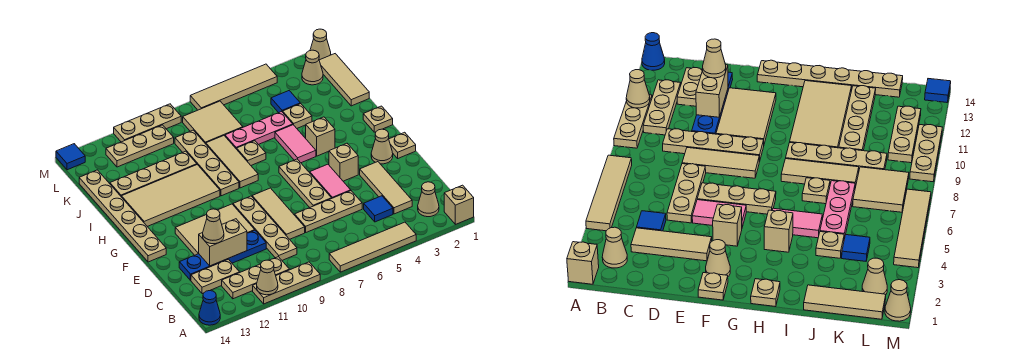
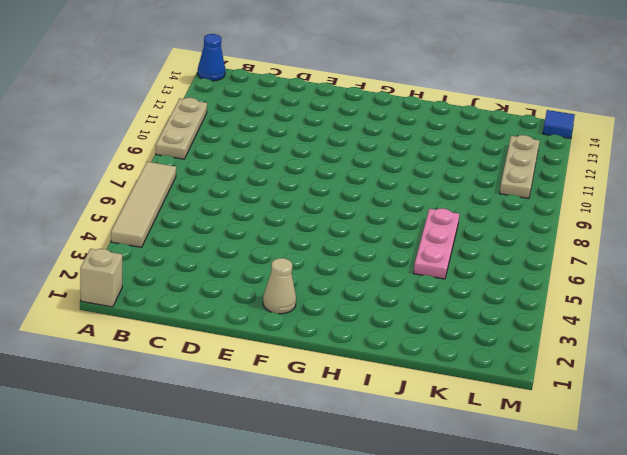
none -> tan cone B2 level 1
none -> tan plate B10:B12 level 1
none -> tan tile C3:E3 level 1
none -> blue tile C4 level 1

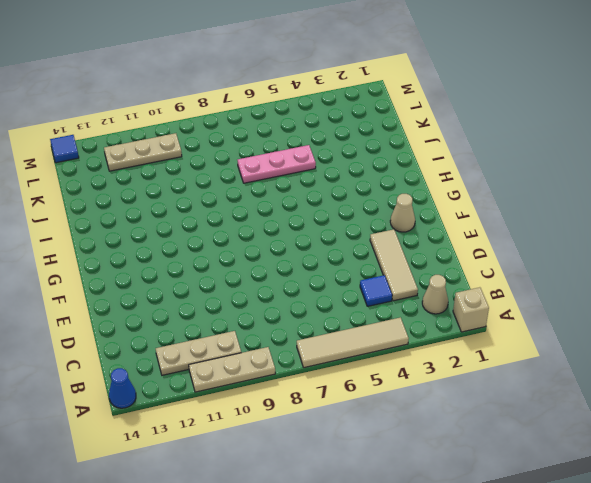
none -> tan plate C9:F9 level 1
none -> tan plate C12:C13 level 1
none -> tan plate D5:D7 level 1
none -> tan tile D8:F8 level 1

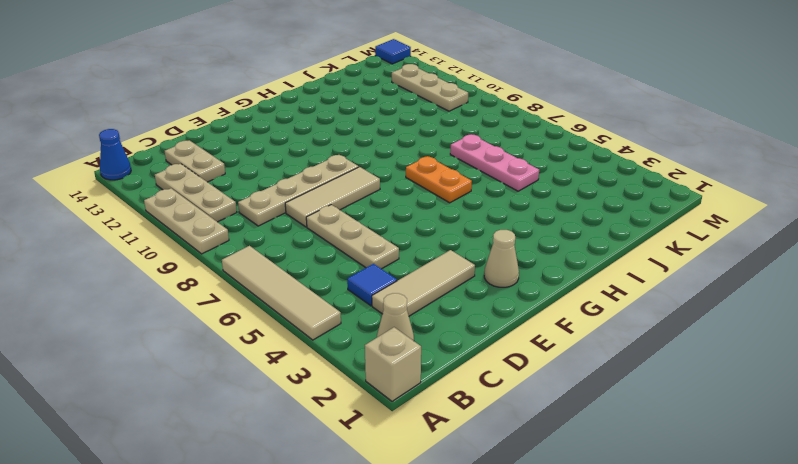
orange plate H6:H7 level 1 -> none
none -> blue plate D10:D13 level 1
none -> pink tile E5:F5 level 1
none -> tan plate E6:G6 level 1
none -> tan tile E10:F12 level 1

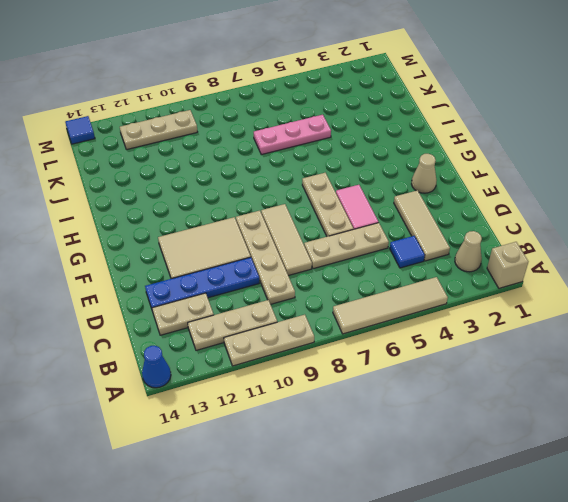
none -> tan plate F1 level 1
none -> tan brick F4 level 1
none -> tan plate F14:K14 level 1
none -> tan plate H1 level 1

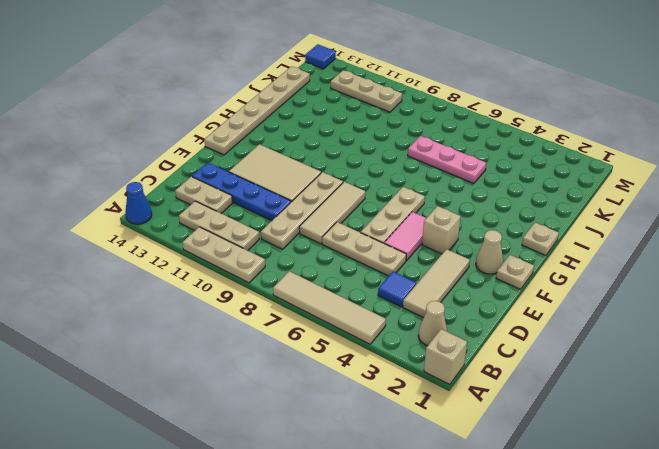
none -> tan brick H4 level 1
none -> pink tile H5:I5 level 1
none -> tan tile H8:J8 level 1
none -> tan plate H9:K9 level 1

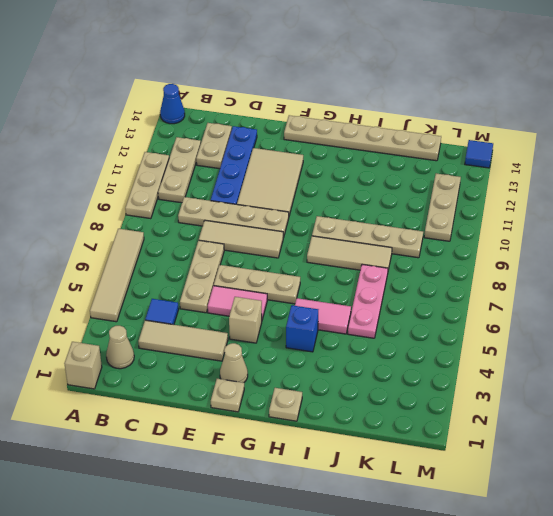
blue brick H4 level 1 -> tan brick H4 level 1
none -> tan tile H10:I13 level 1
none -> tan plate I7 level 1
none -> tan tile J1:L1 level 1
none -> tan plate J4 level 1

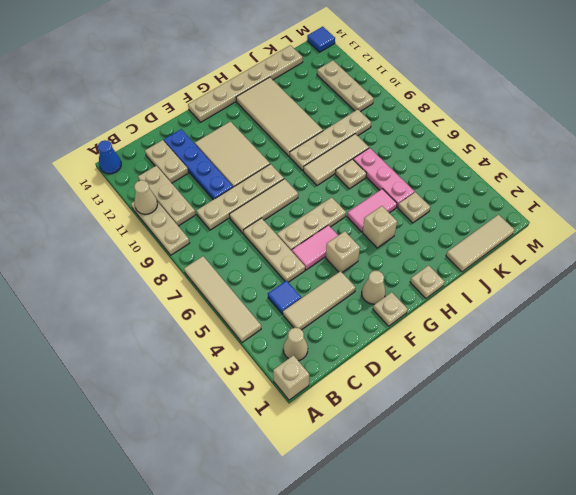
none -> tan plate J10:J13 level 1
none -> blue tile K4 level 1
none -> tan tile K7:L8 level 1
none -> tan cone L2 level 1

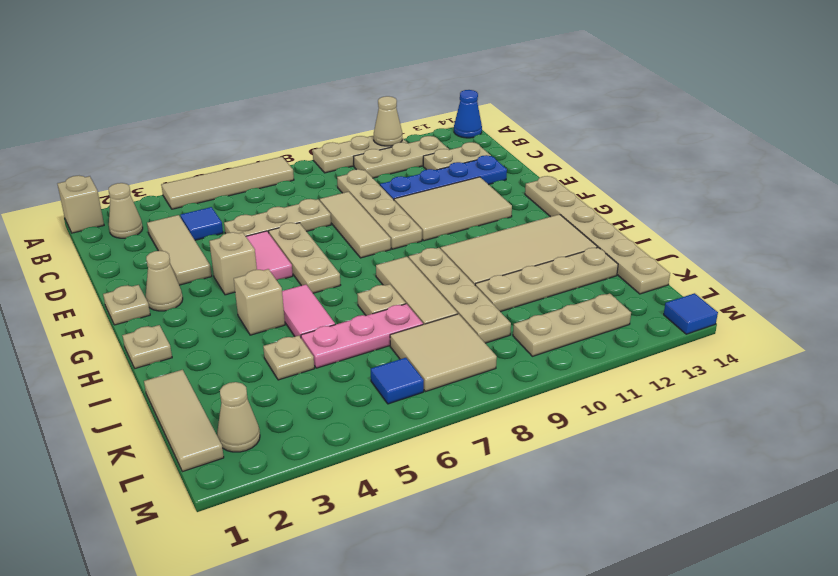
blue tile L6 level 1 -> blue tile K4 level 1
none -> tan cone M1 level 1
none -> tan tile M4:M7 level 1
none -> tan plate M9:M11 level 1
none -> tan brick D11:D12 level 2

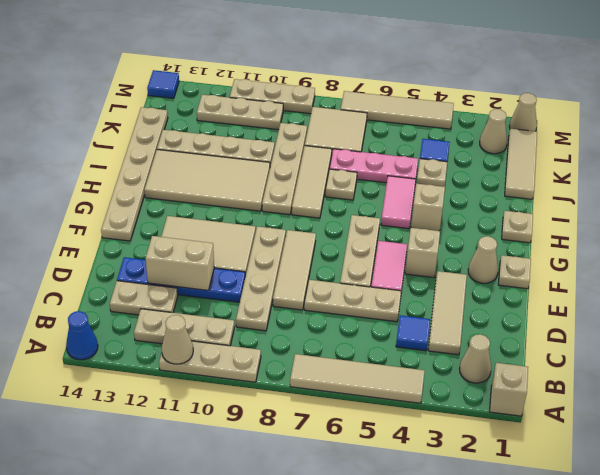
none -> tan cone D12 level 3

